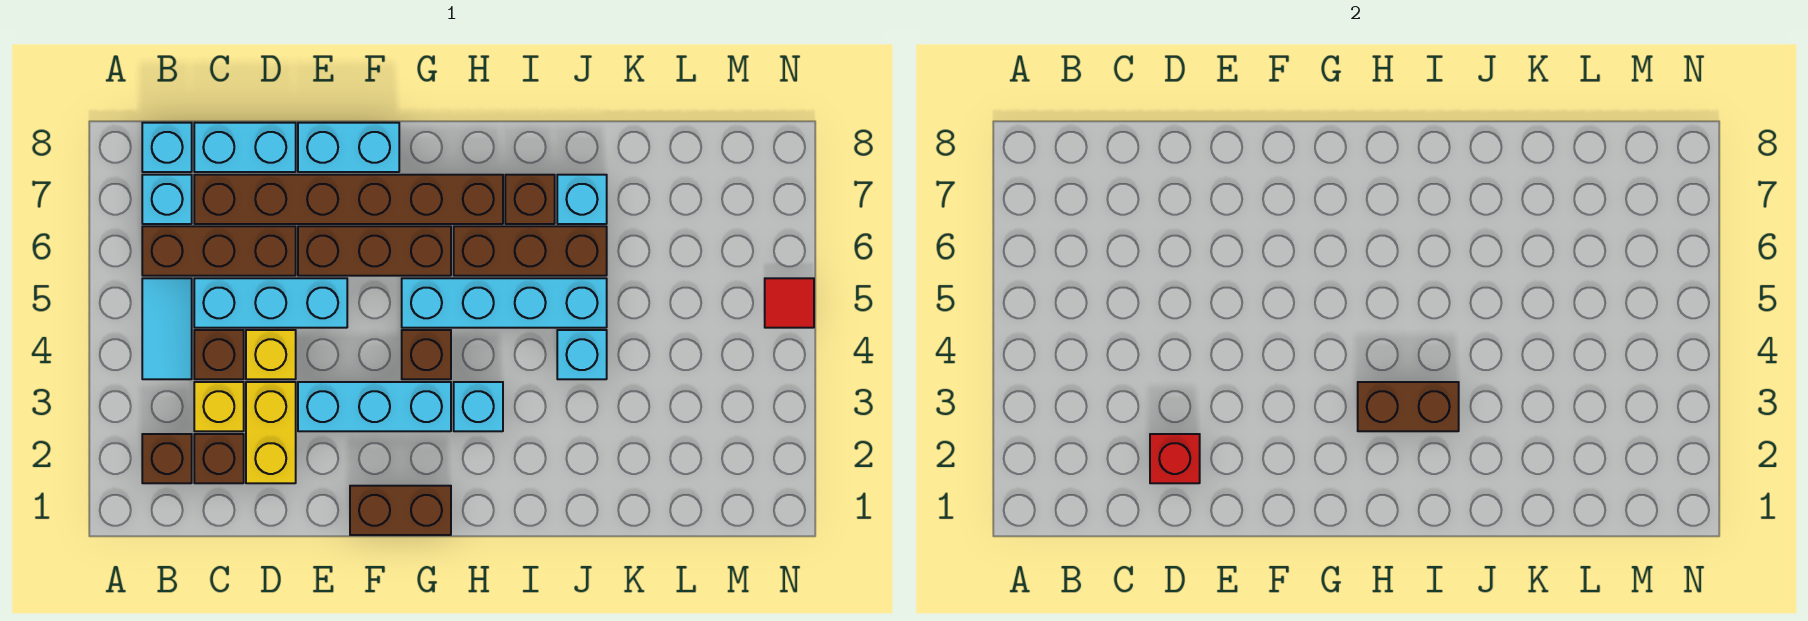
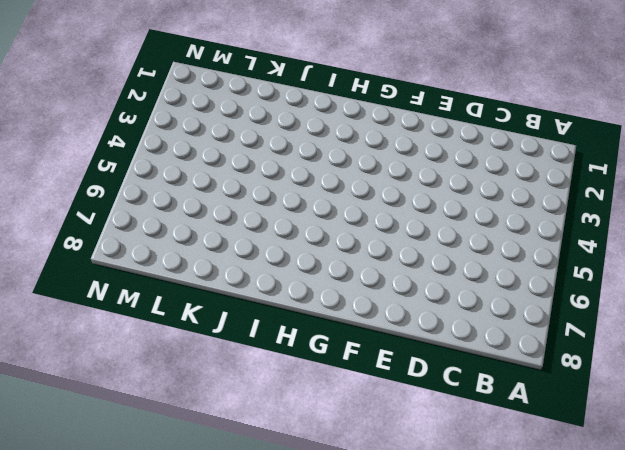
none -> brown brick B2 level 1
none -> cyan tile B4:B5 level 1
none -> brown brick B6:D6 level 1

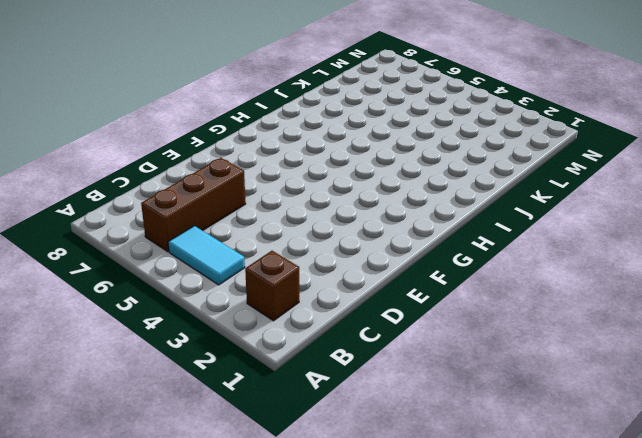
none -> cyan brick B7 level 1
none -> cyan brick B8 level 1
none -> brown brick C2 level 1

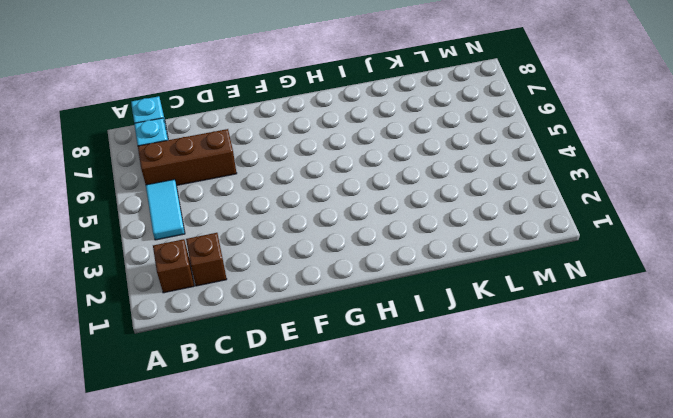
none -> yellow brick C3 level 1
none -> brown brick C4 level 1
none -> cyan brick C5:E5 level 1

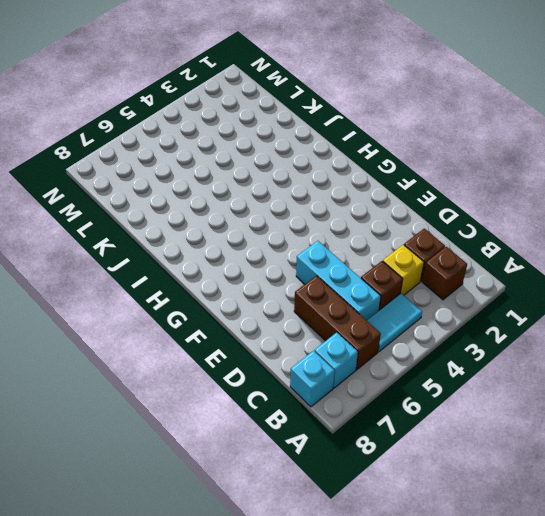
none -> brown brick C7:H7 level 1
none -> cyan brick C8:D8 level 1
none -> yellow brick D2:D3 level 1

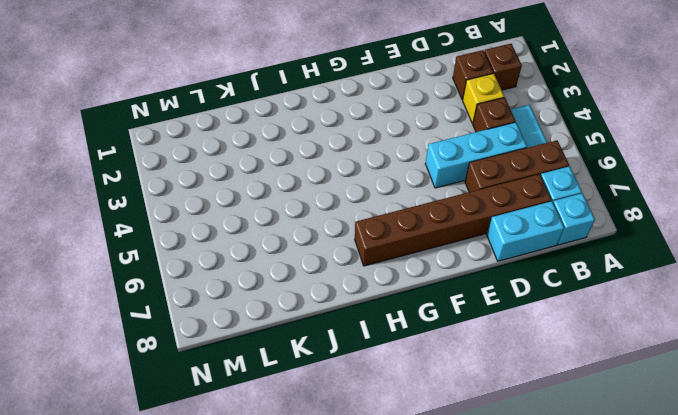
none -> yellow brick D2:D3 level 1
none -> yellow brick D4 level 1
none -> cyan brick E3:G3 level 1

